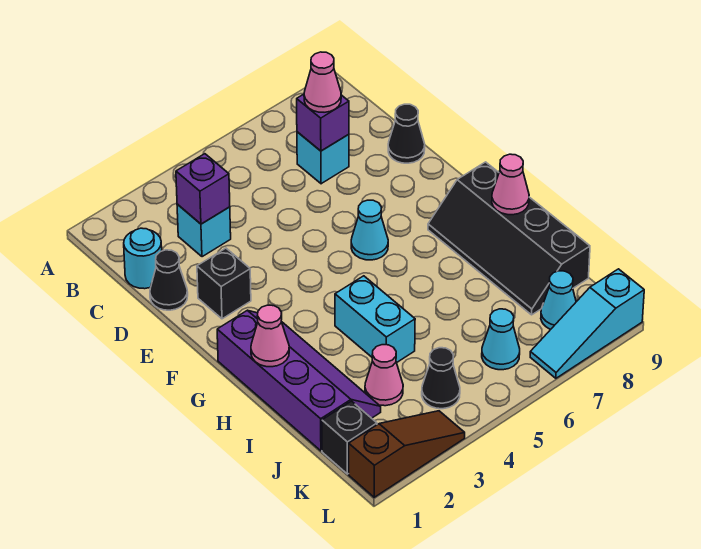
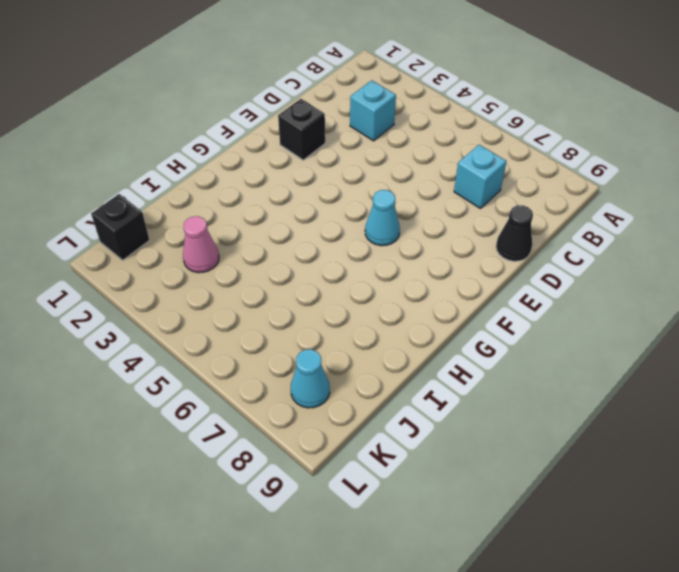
none -> cyan round brick C1 level 1
none -> black cone D1 level 1
none -> purple slope G1:J2 level 1 top 1

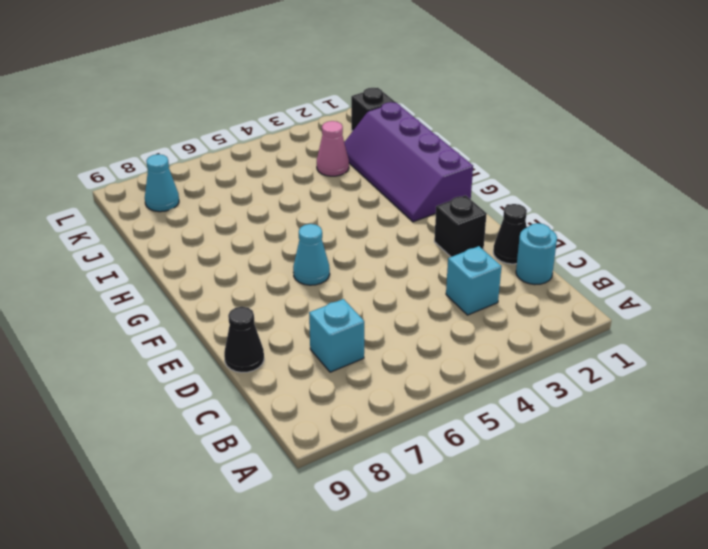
none -> black slope G8:J9 level 1 top 9
none -> cyan brick H4:I4 level 1
none -> black cone K4 level 1

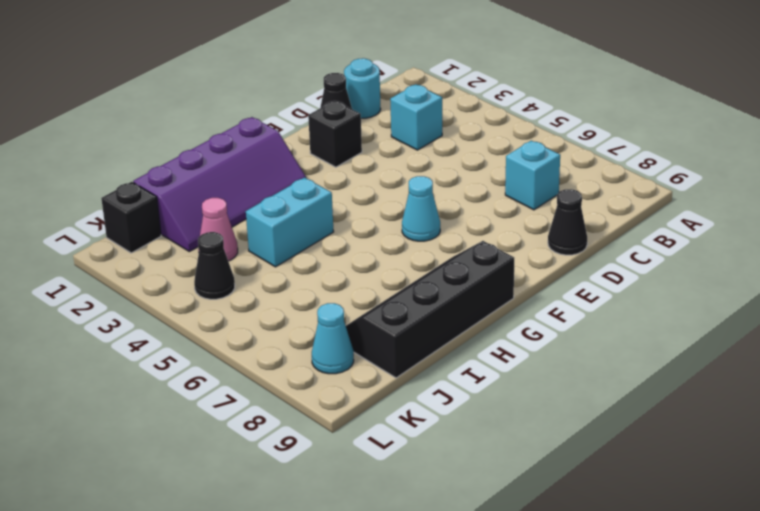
none -> cyan cone K6 level 1
none -> brown slope L1:L3 level 1 top 1
none -> cyan slope L7:L9 level 1 top 9

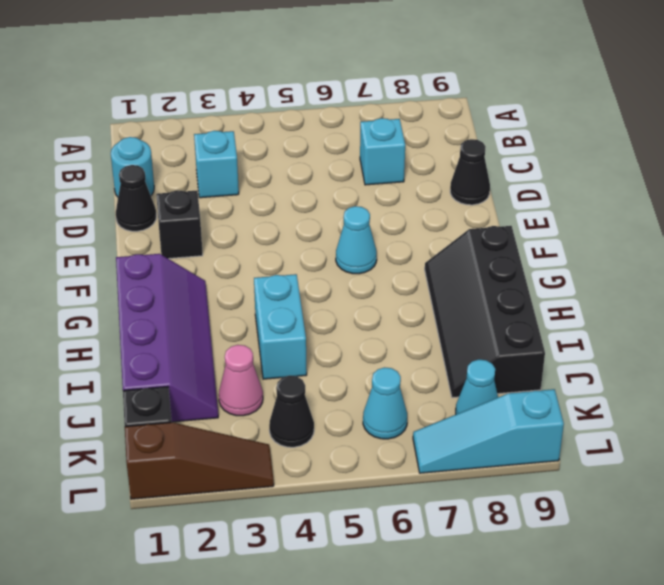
none -> purple brick C3 level 2
none -> purple brick C7 level 2
none -> pink cone H1 level 2

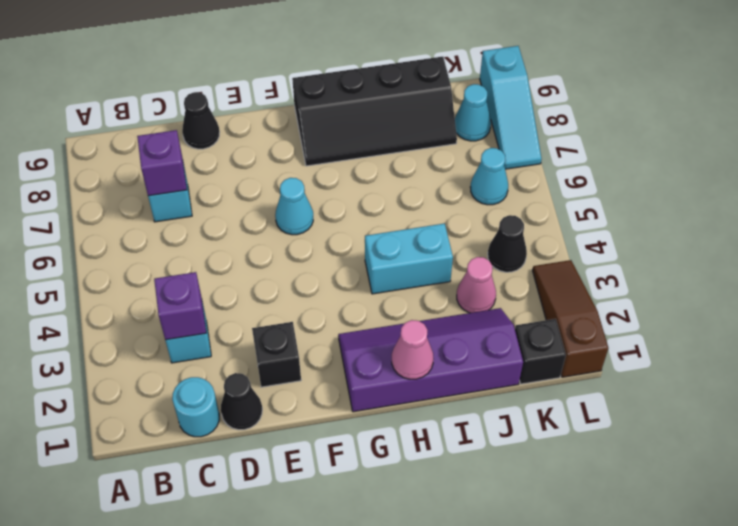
none -> pink cone H9 level 2
none -> pink cone C7 level 3

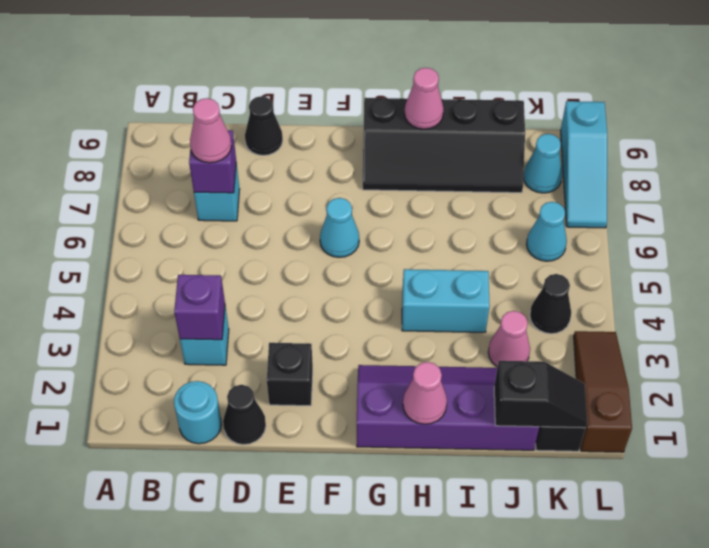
black slope J1:K1 level 2 top J -> none

